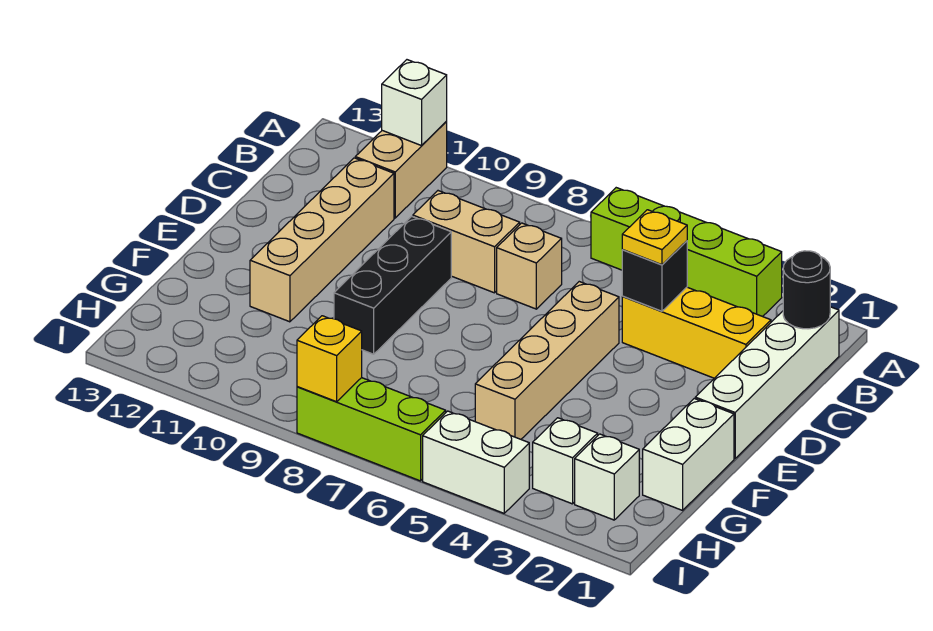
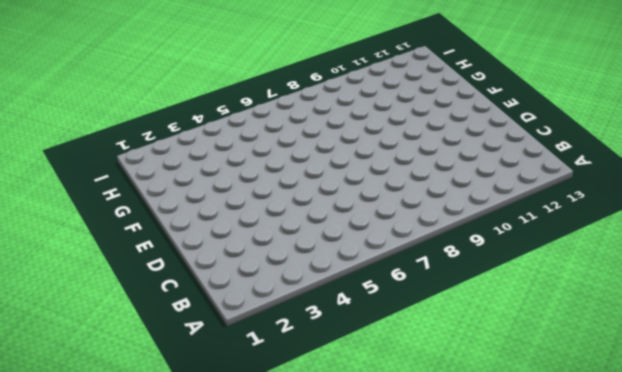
none -> lime brick A3:A6 level 1
none -> tan brick A11:B11 level 1
none -> white brick B1:E1 level 1

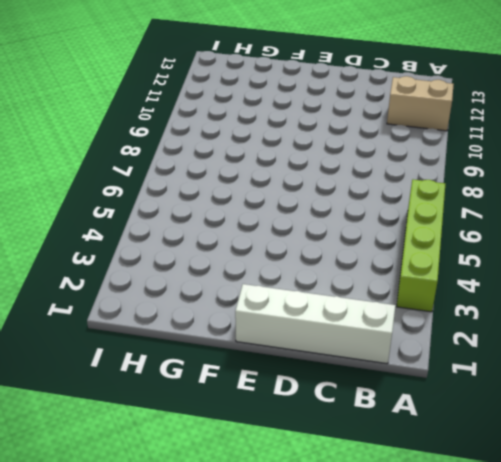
none -> yellow brick C2:C4 level 1
none -> tan brick C7 level 1
none -> tan brick C8:C9 level 1

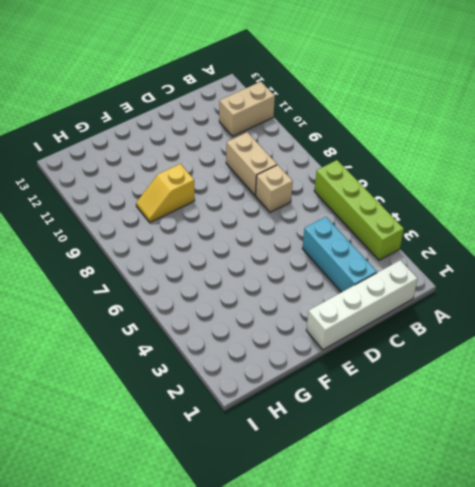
cyan brick C2:C4 level 1 -> yellow brick C2:C4 level 1
yellow slope F9:G9 level 1 top F -> black brick D9:F9 level 1
none -> tan brick C11:F11 level 1
none -> tan brick D5:G5 level 1
none -> white brick F1:G1 level 1

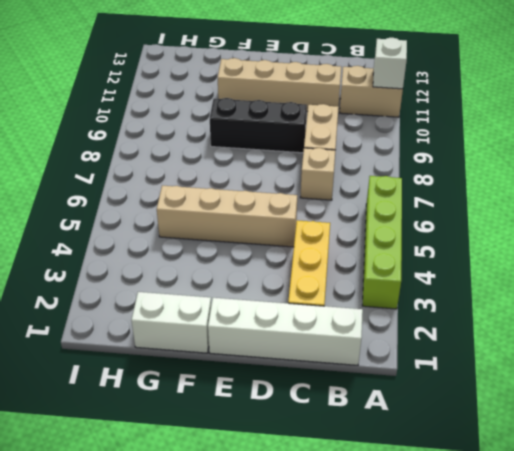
none -> white brick H2 level 1
none -> white brick H3 level 1
none -> white brick I4:I5 level 1

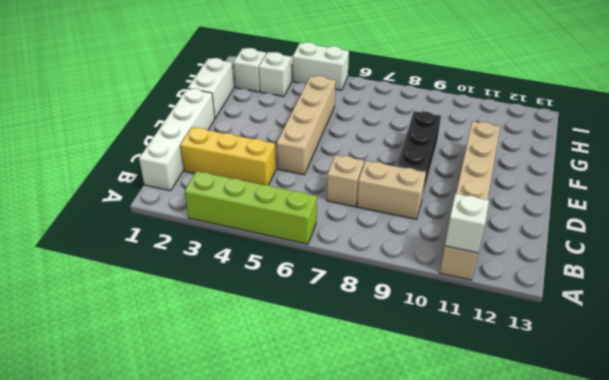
none -> lime brick I6:I8 level 1
none -> black round brick B1 level 2
none -> black brick C4 level 2

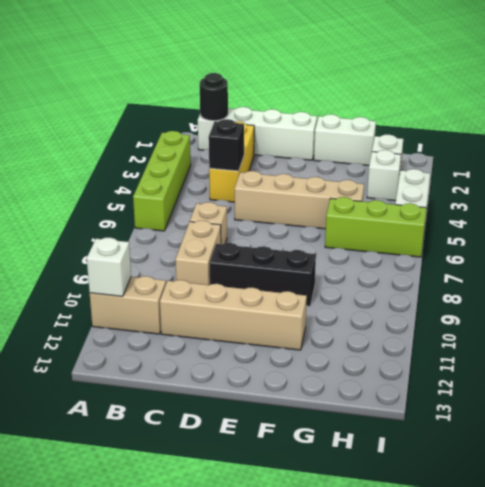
lime brick G6:I6 level 1 -> lime brick I6:I8 level 1
none -> yellow brick I8 level 2
none -> yellow plate C4 level 3

